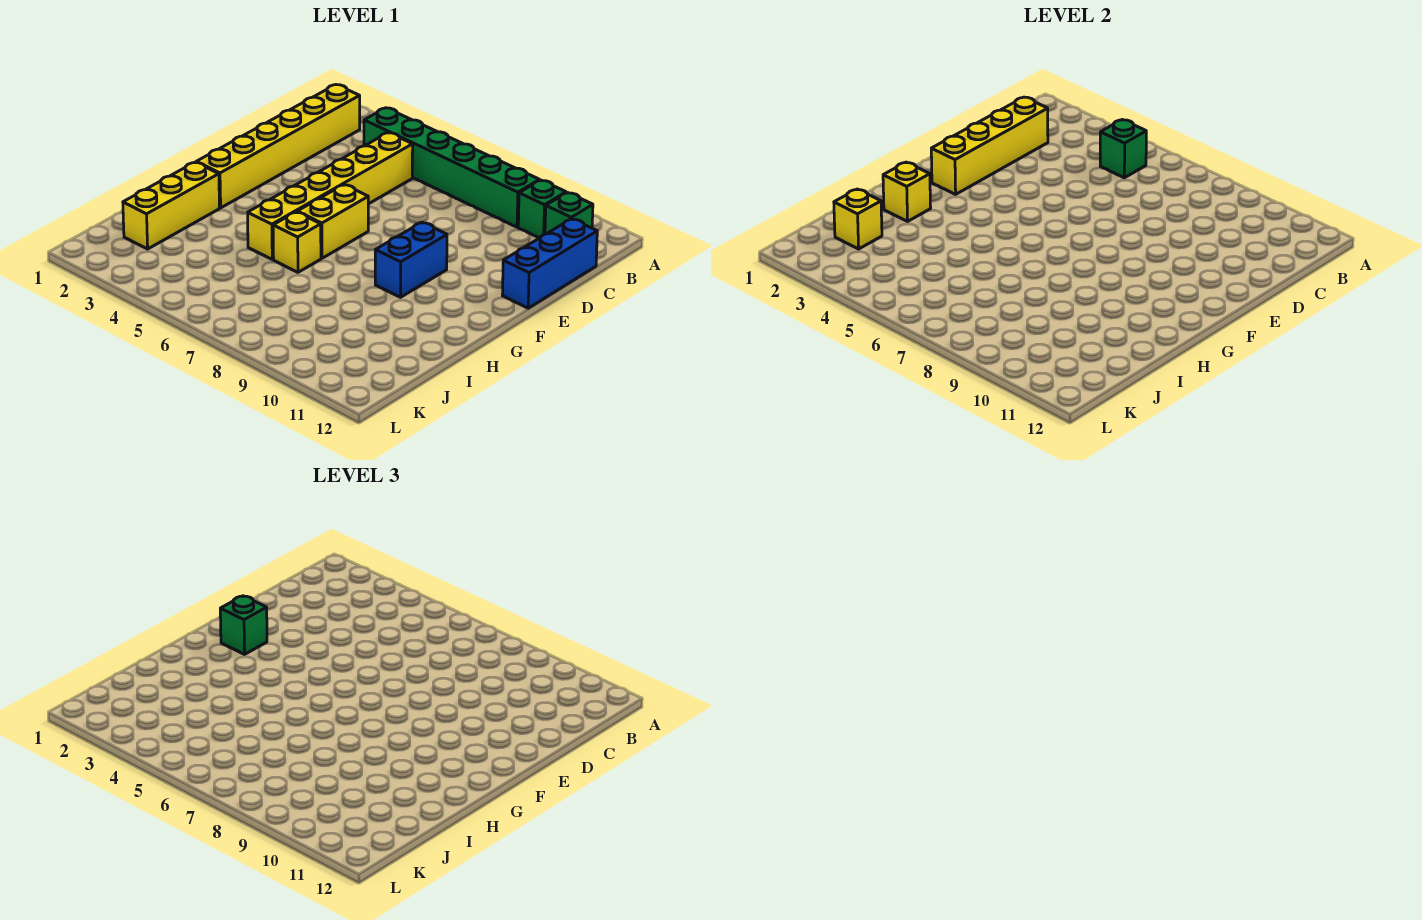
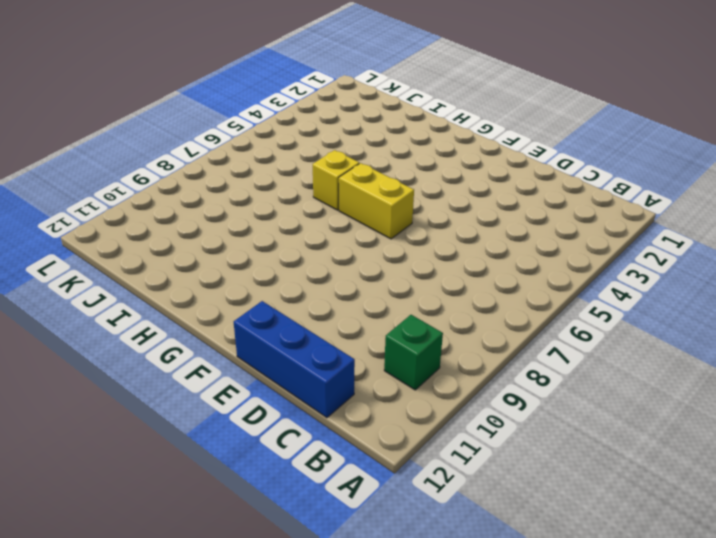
none -> yellow brick B2:G2 level 1
none -> green brick B4:B9 level 1
none -> green brick B11 level 1

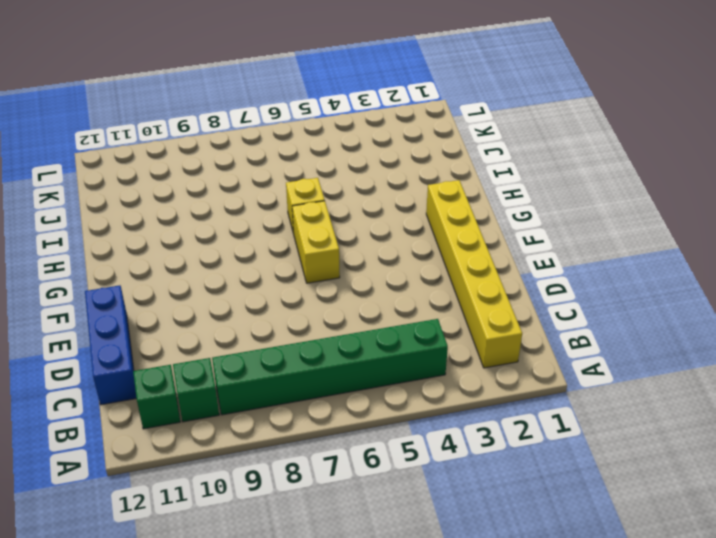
none -> yellow brick C5:H5 level 1
none -> blue brick F9:G9 level 1
none -> yellow brick H2:J2 level 1

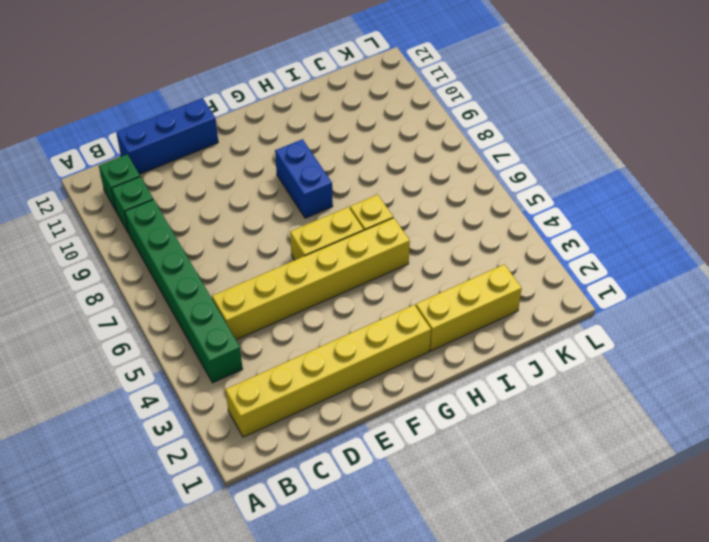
blue brick G8:G9 level 1 -> blue brick F9:G9 level 1
none -> green brick B5 level 2
none -> yellow brick C2:F2 level 2
none -> yellow brick H2 level 2

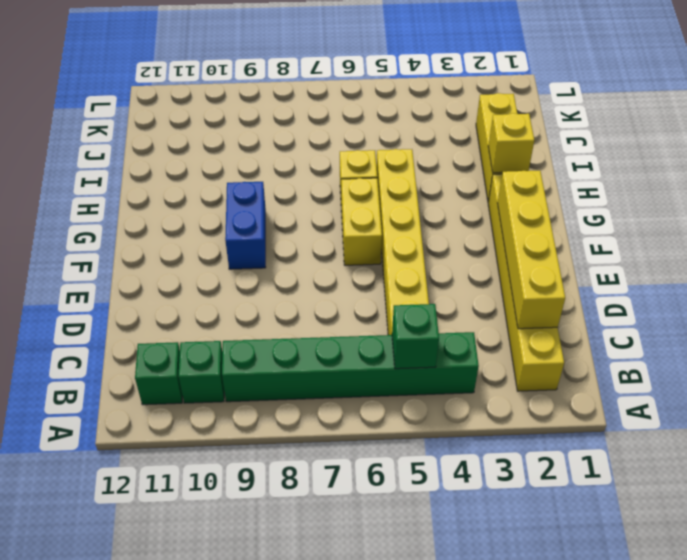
none -> blue brick C12:E12 level 1
none -> yellow brick J2 level 2
none -> green brick F2 level 3

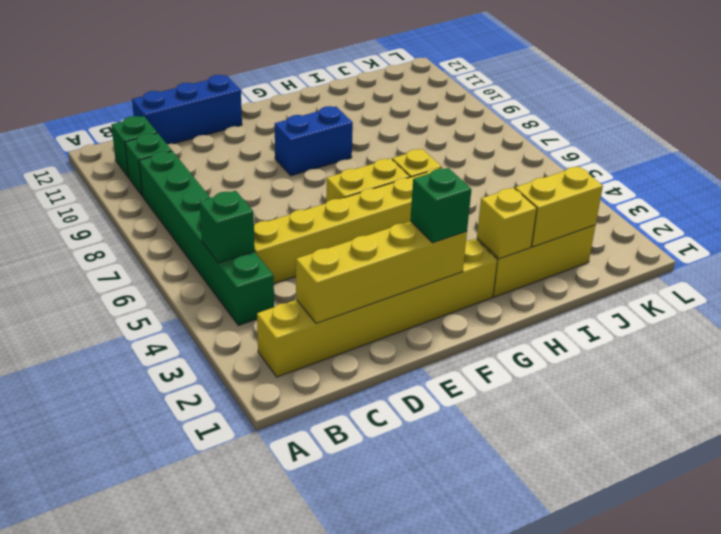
yellow brick I2:J2 level 2 -> yellow brick J2 level 2

